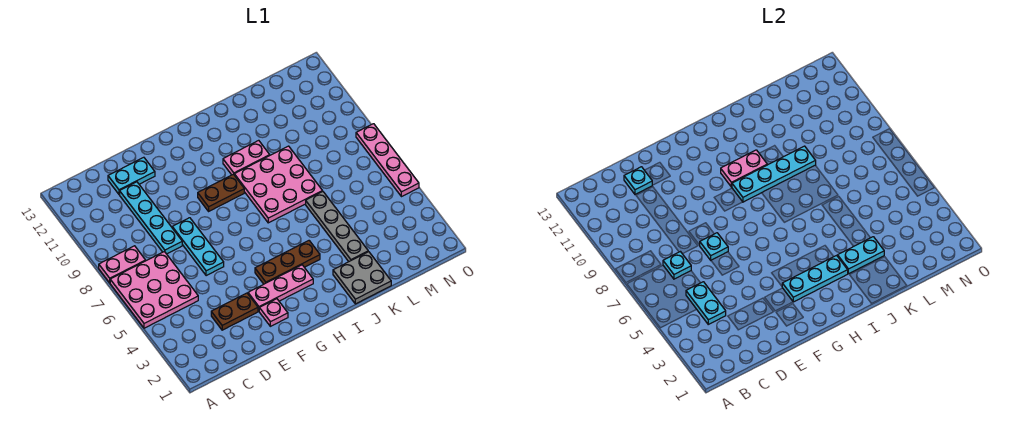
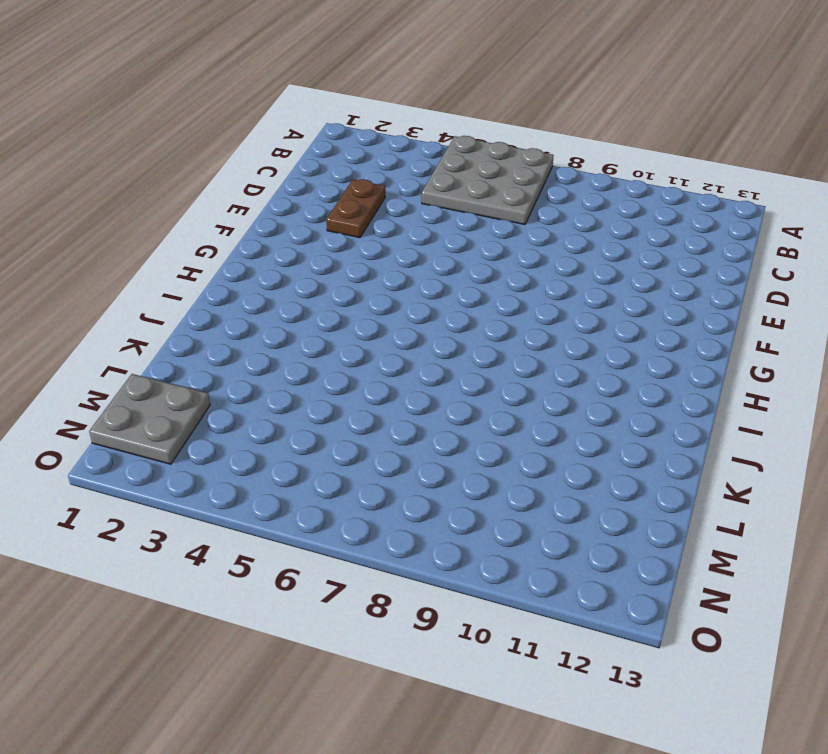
grey plate A5:C7 level 1 -> pink plate A5:C7 level 1
grey plate M1:N2 level 1 -> grey plate J1:K2 level 1
none -> pink plate A8:B8 level 1
none -> cyan plate D8:D11 level 1
none -> cyan plate D12:E12 level 1

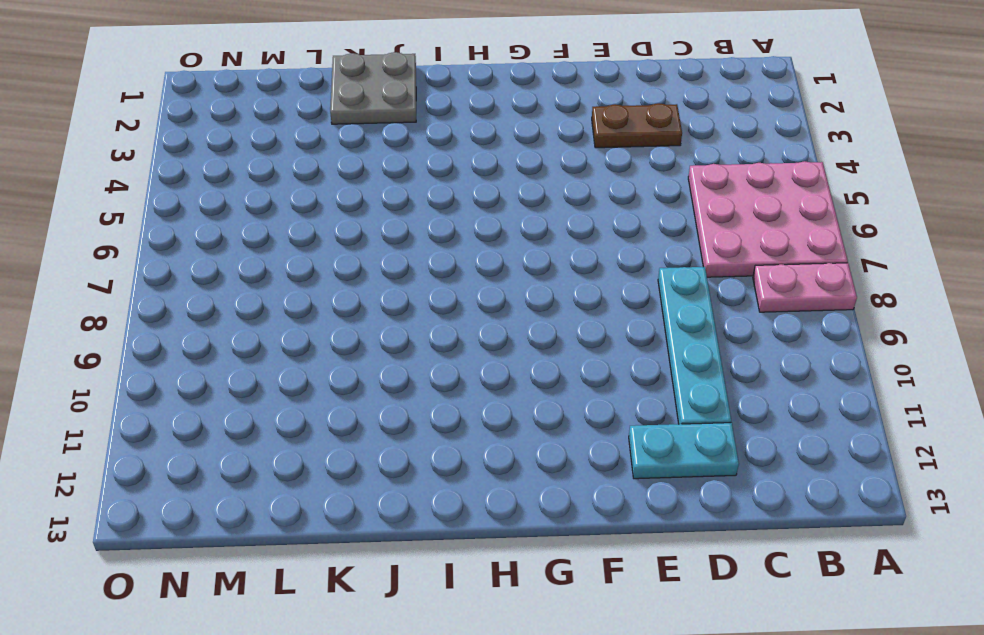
none -> cyan plate E6:E8 level 1
none -> pink plate F2 level 1
none -> pink plate F3:H3 level 1

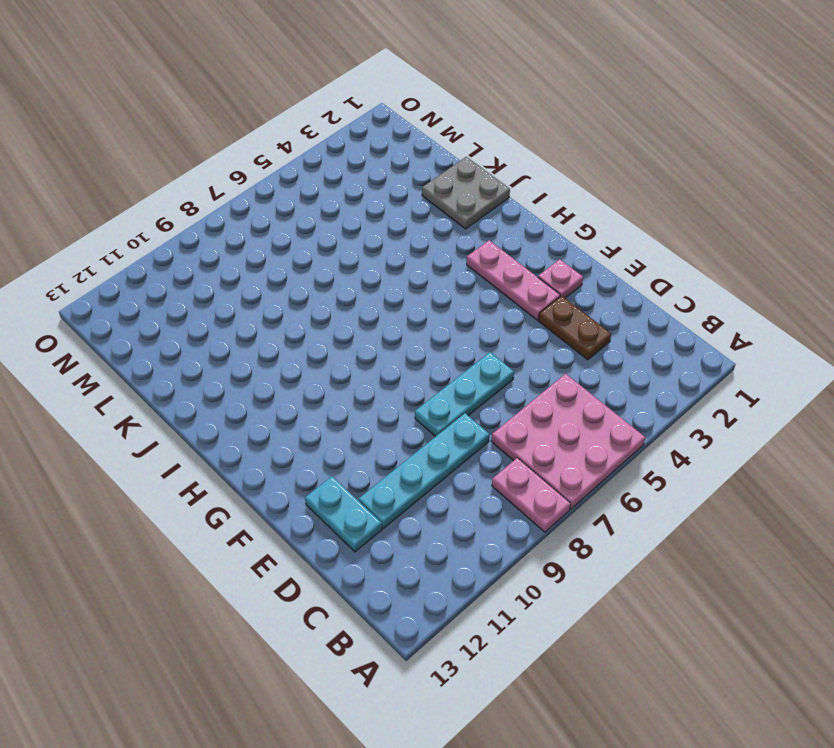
none -> brown plate G4:I4 level 1
none -> brown plate G9:H9 level 1
none -> pink plate I7:K9 level 1

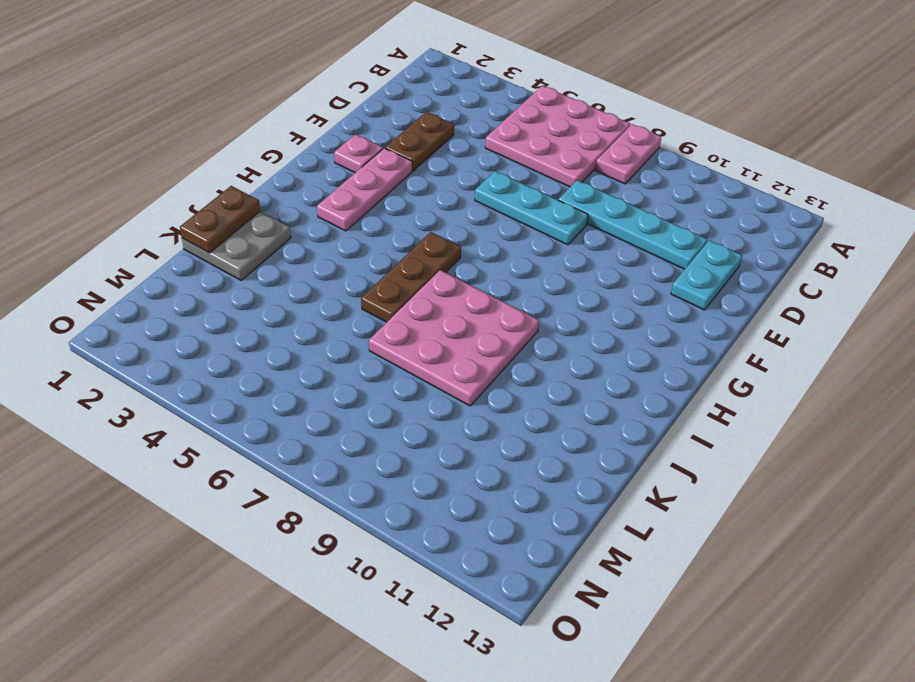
brown plate H6:J6 level 1 -> brown plate G4:I4 level 1
brown plate J1:K1 level 2 -> brown plate G9:H9 level 1
none -> pink plate I10:J10 level 1
none -> grey plate K3:K6 level 1
none -> pink plate O5:O8 level 1

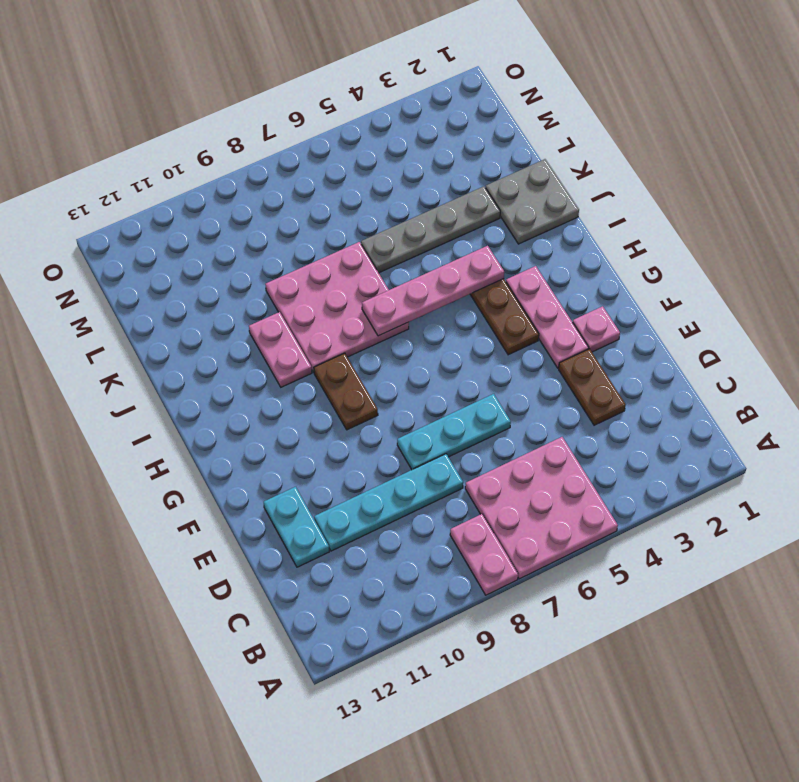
pink plate I4:I7 level 2 -> pink plate O5:O8 level 1
none -> cyan plate C4:C5 level 2
none -> cyan plate C7 level 2
none -> cyan plate D12 level 2

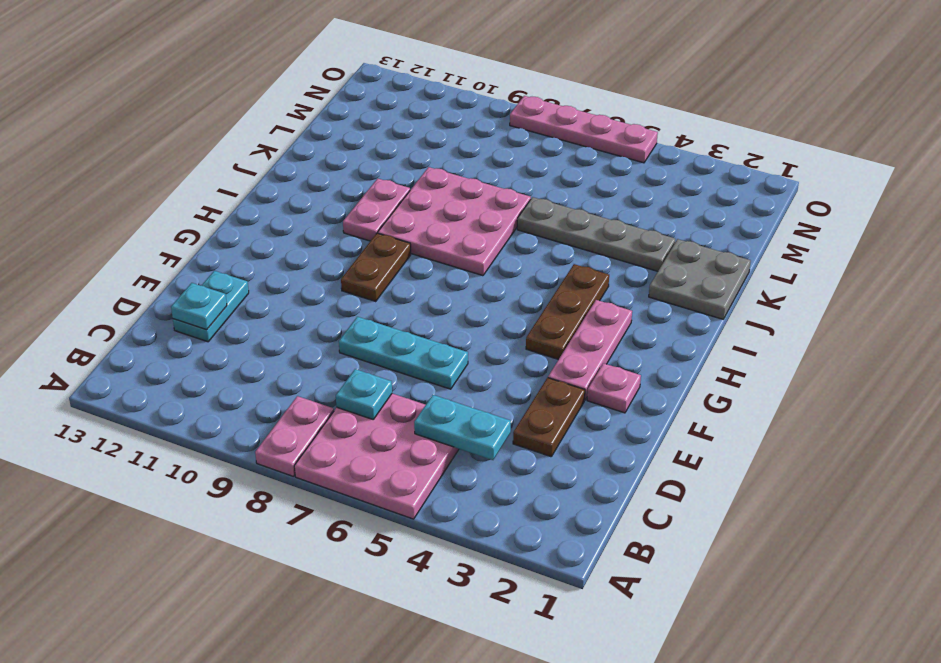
none -> cyan plate D8:D11 level 1
none -> cyan plate E7 level 2
none -> cyan plate G3:I3 level 2

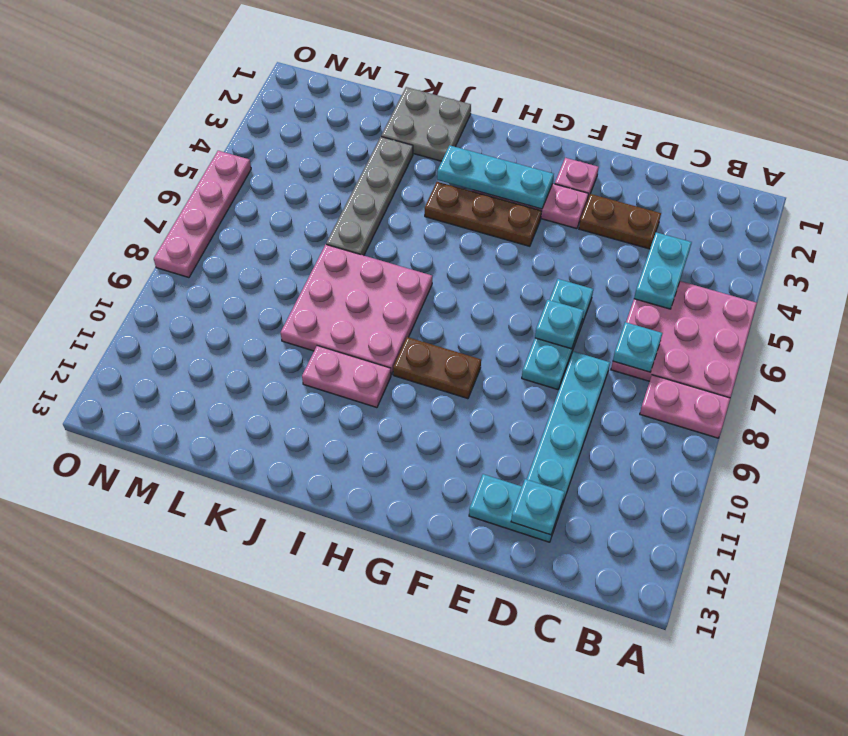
none -> cyan plate H9:K9 level 2
none -> pink plate H10:I10 level 2
none -> cyan plate J3:K3 level 2

